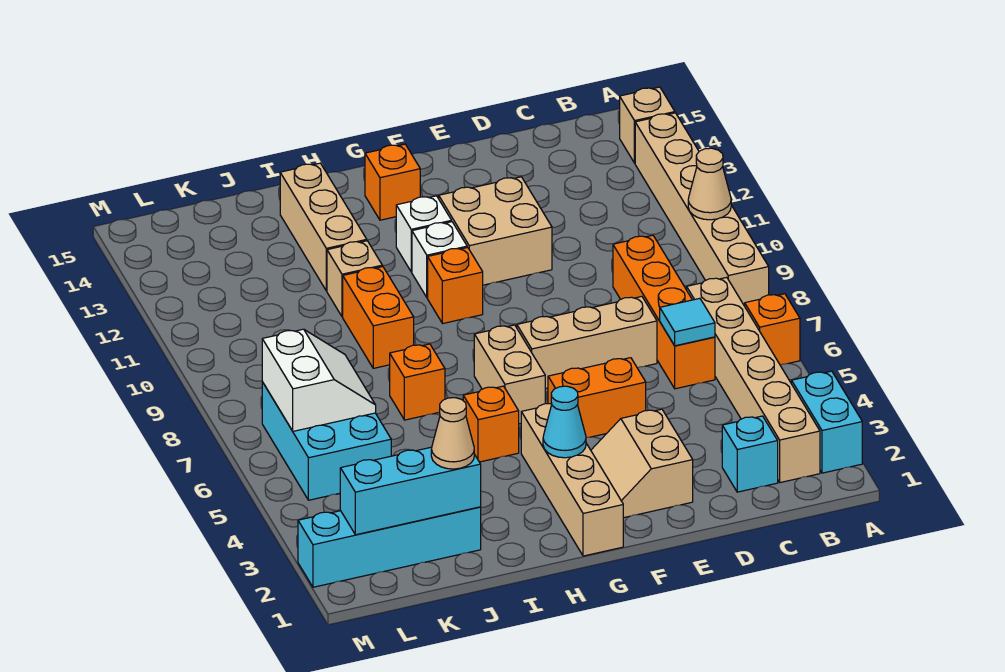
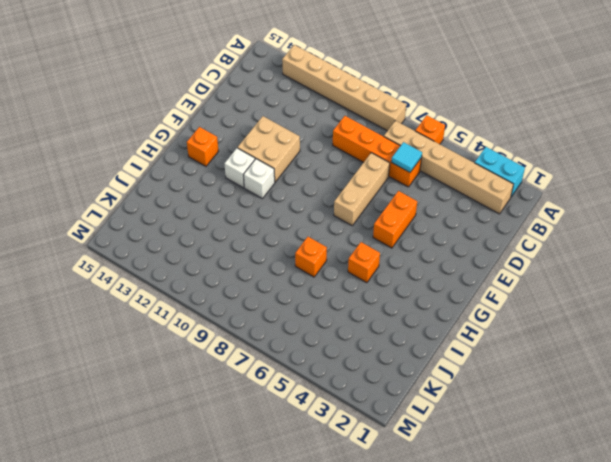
none -> tan brick A14 level 1
none -> cyan brick C2 level 1
none -> tan slope E2:F3 level 1 top E
none -> tan brick G1:G4 level 1

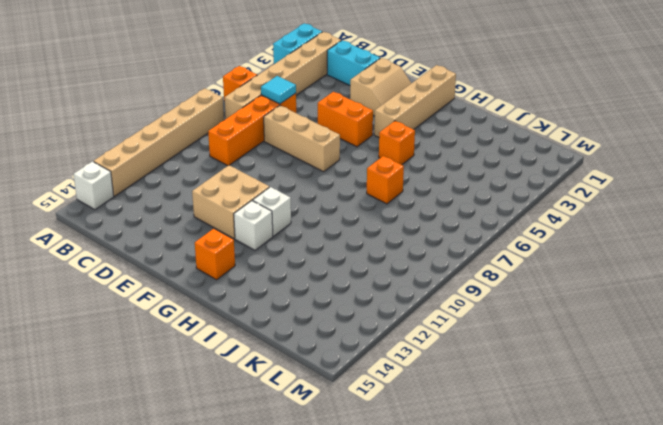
white brick A14 level 1 -> tan brick A14 level 1
cyan brick C2:D2 level 1 -> cyan brick C2 level 1
none -> tan brick G6:G7 level 1
none -> orange brick G10 level 1
none -> orange brick I9:I10 level 1
none -> tan brick I11 level 1

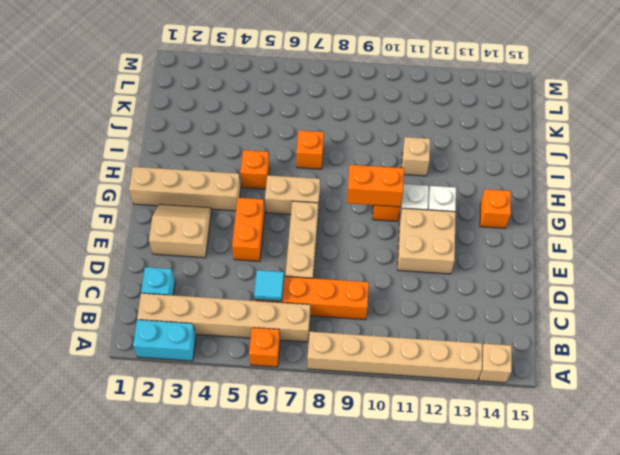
orange brick G9:G10 level 2 -> orange brick I9:I10 level 1
none -> tan brick I12:I14 level 1
none -> cyan brick J2:M2 level 1
none -> cyan brick K5:L7 level 1
none -> tan cone A10 level 2

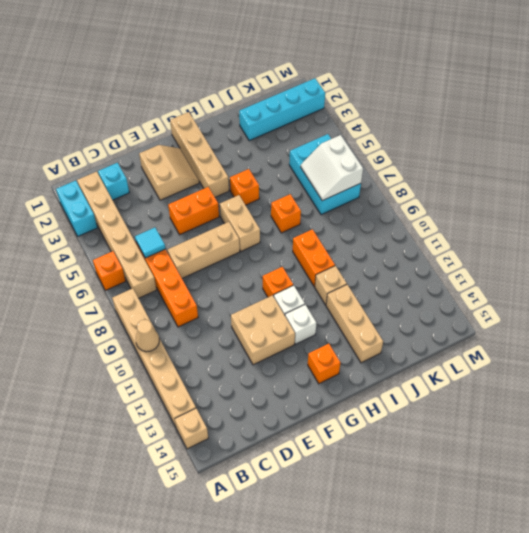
none -> cyan cone G3 level 2
none -> cyan brick J2:L2 level 2
none -> tan cone J2 level 3

